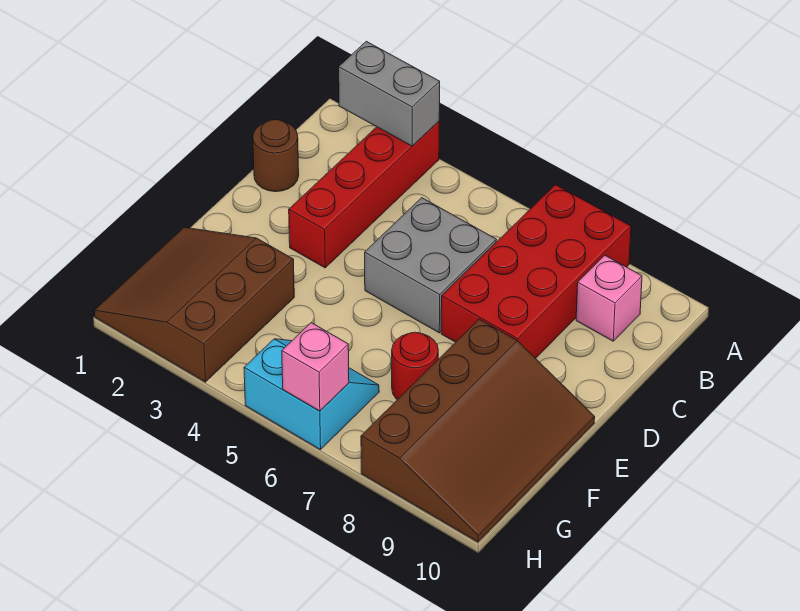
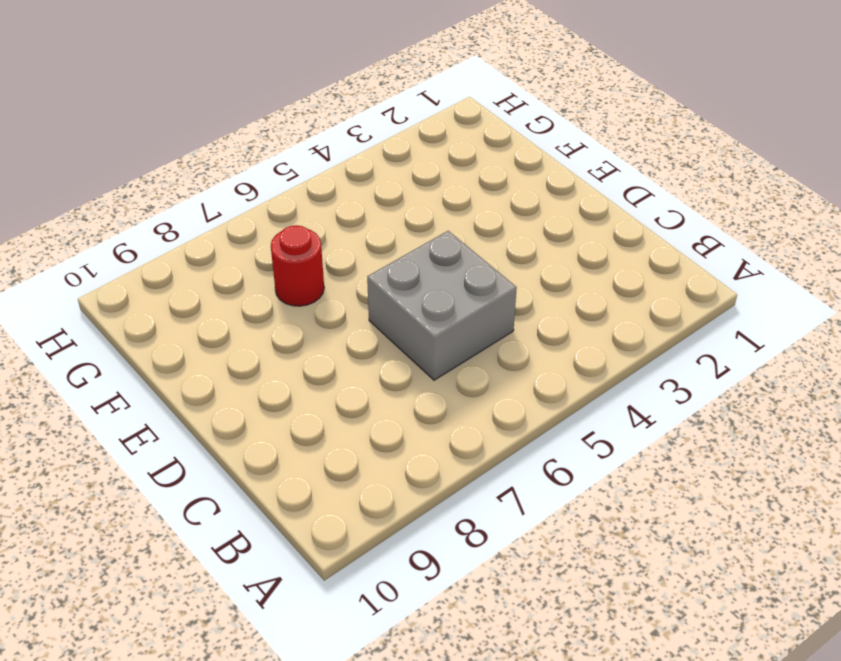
none -> red brick A3:D3 level 1
none -> red brick A7:D8 level 1

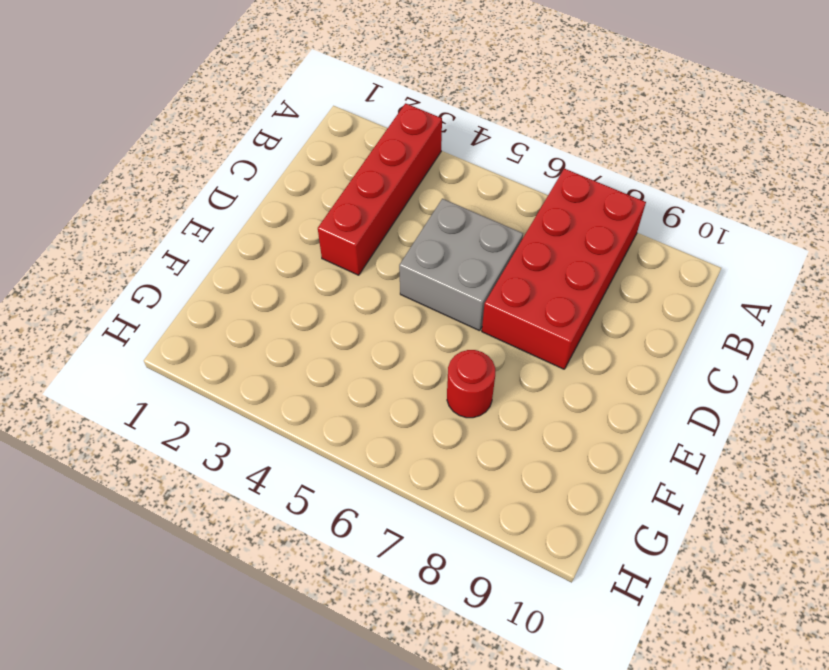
none -> pink brick B9 level 1
none -> brown round brick C1 level 1

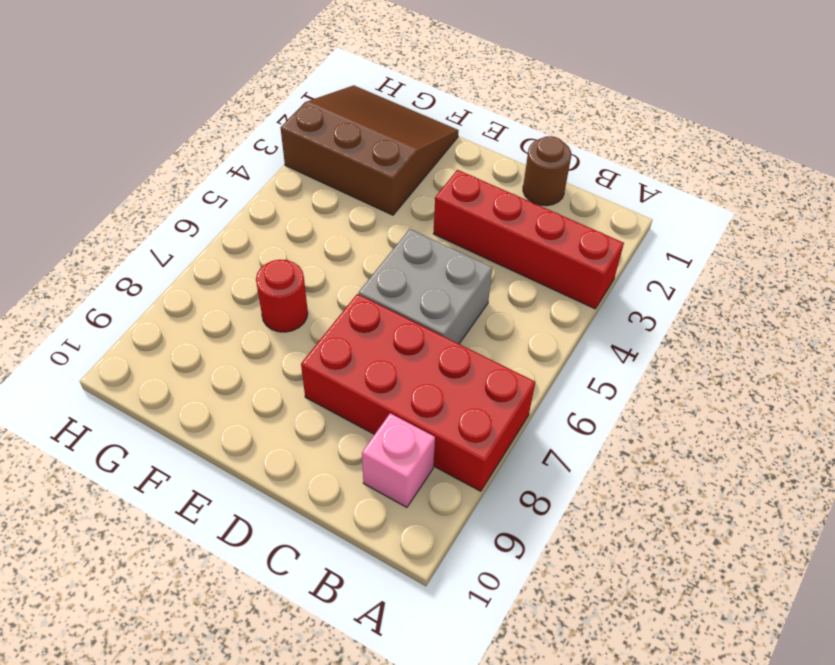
none -> brown slope E8:H10 level 1 top 8
none -> cyan slope G5:H6 level 1 top H

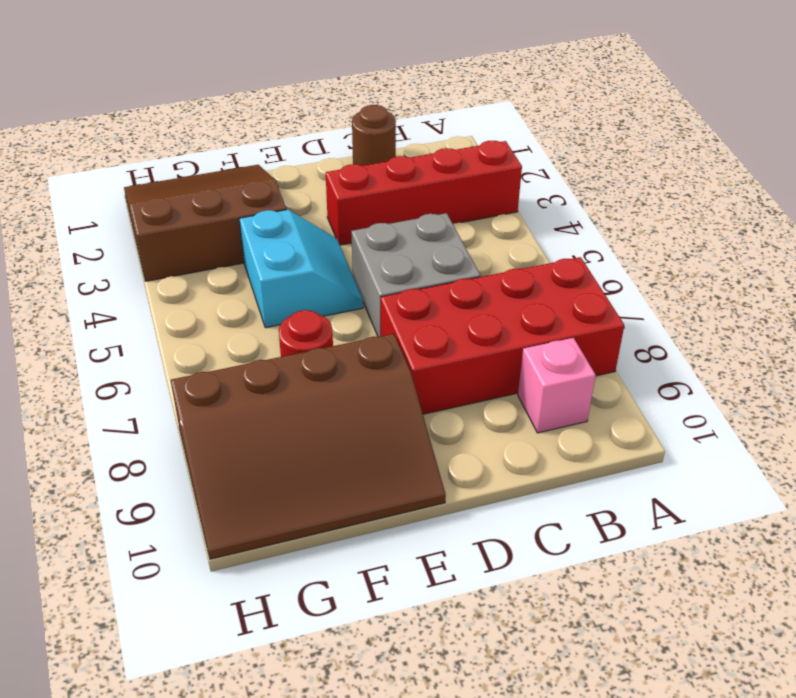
cyan slope E4:F5 level 1 top F -> cyan slope G5:H6 level 1 top H
none -> grey brick A2:A3 level 2
none -> pink brick H6 level 2

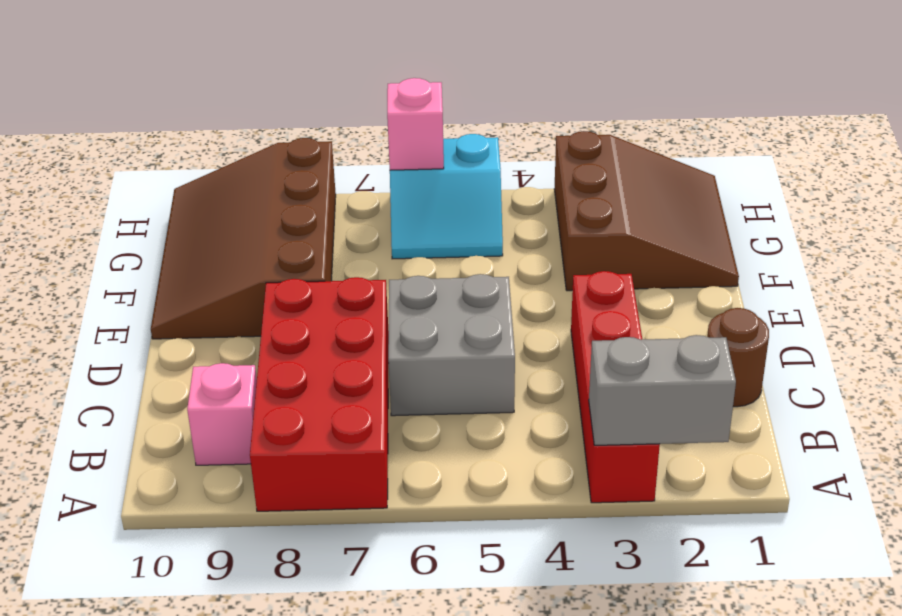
none -> red round brick F7 level 1

